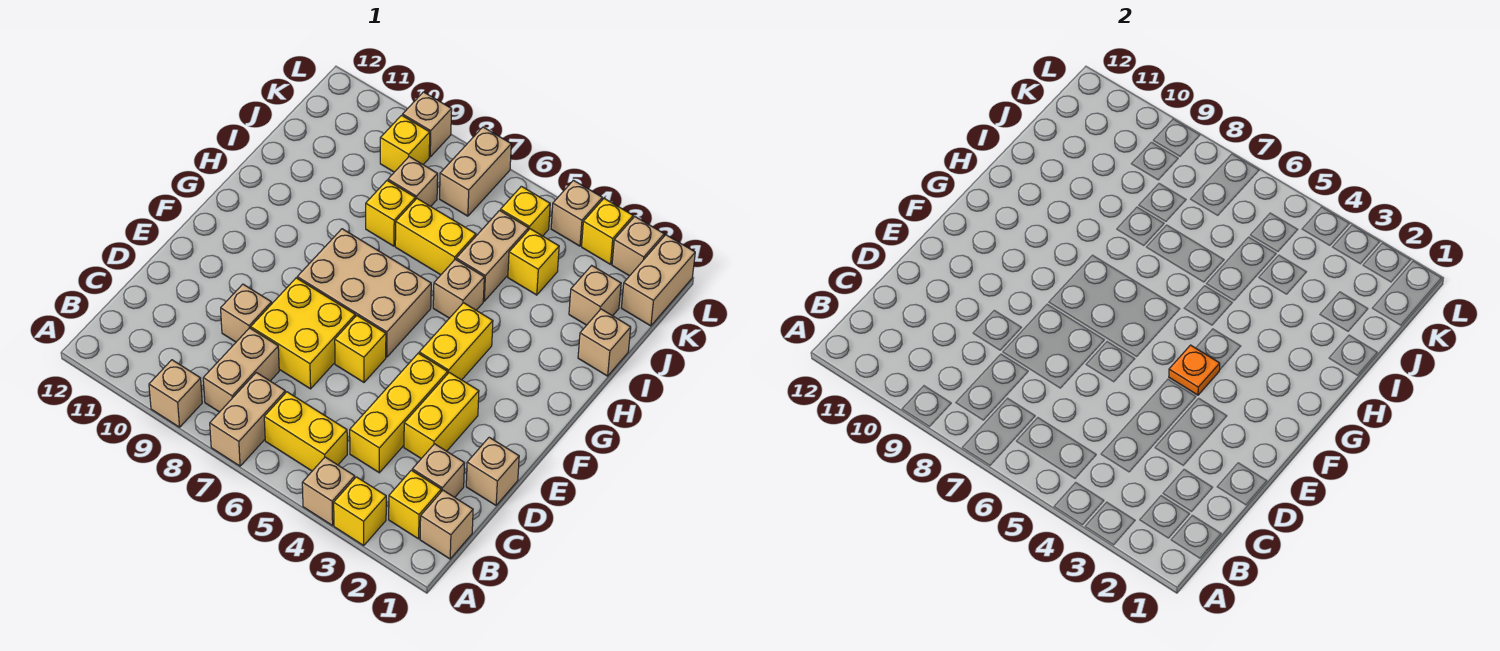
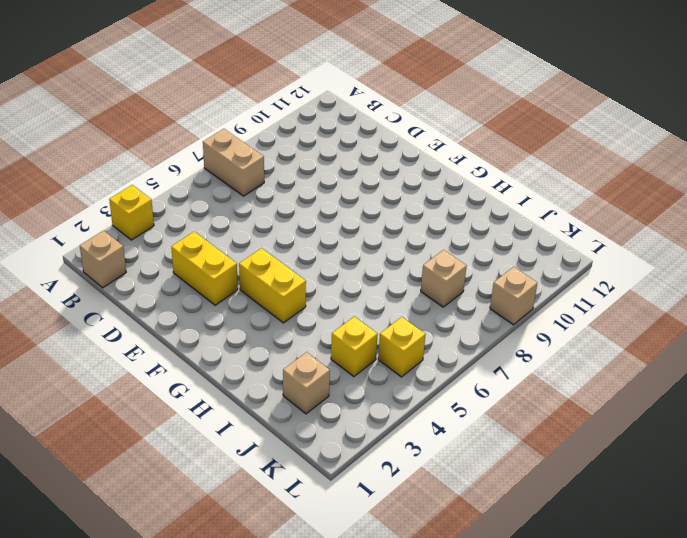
none -> tan brick A4 level 1
none -> tan brick A9 level 1
none -> yellow brick B2 level 1
none -> yellow brick B5:B6 level 1

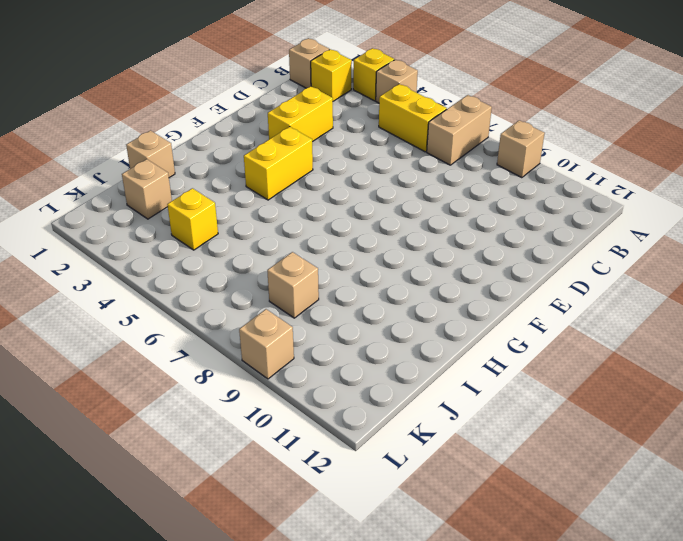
none -> tan brick B8:C8 level 1
none -> tan brick C2 level 1
none -> yellow brick C4:E4 level 1
none -> tan brick D1 level 1

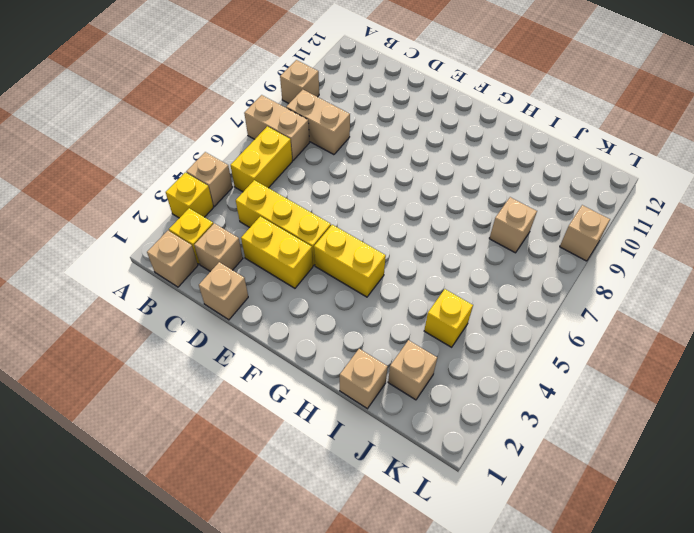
none -> yellow brick D7:E8 level 1
none -> tan brick D9 level 1
none -> yellow brick E6 level 1
none -> tan brick F6:G8 level 1

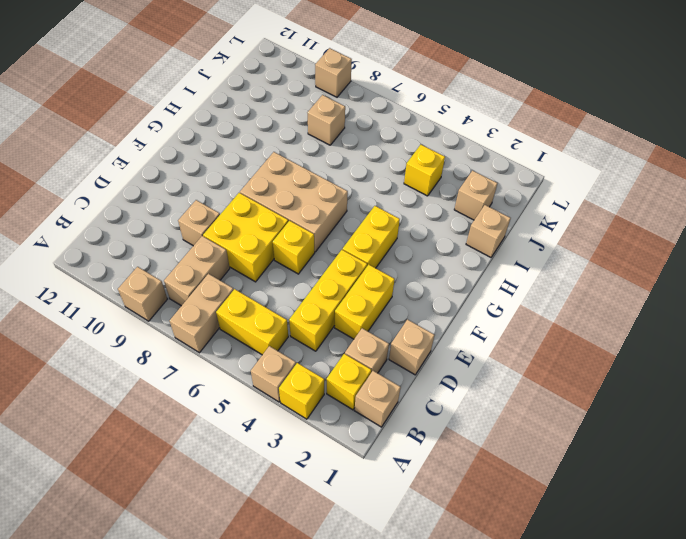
none -> tan brick H5 level 1
none -> tan brick I5:J5 level 1
none -> yellow brick I6:I7 level 1
none -> yellow brick I8 level 1

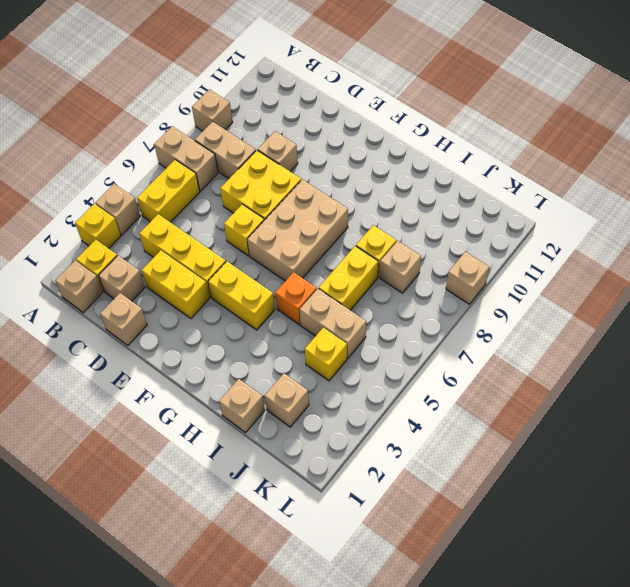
orange brick H5 level 1 -> tan brick H5 level 1
none -> tan brick K1:L1 level 1
none -> yellow brick K5 level 1
none -> tan brick K7:L7 level 1
none -> yellow brick K9 level 1

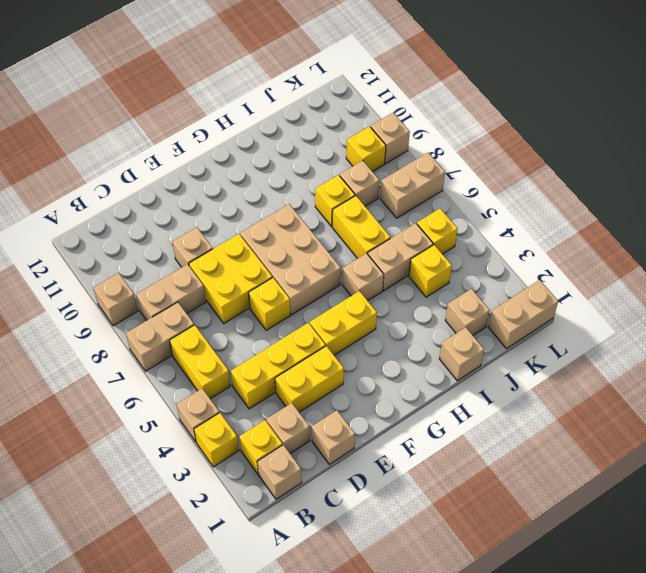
none -> tan brick L2 level 1
none -> yellow brick L3 level 1
none -> tan brick L4 level 1
none -> orange plate F4 level 2

